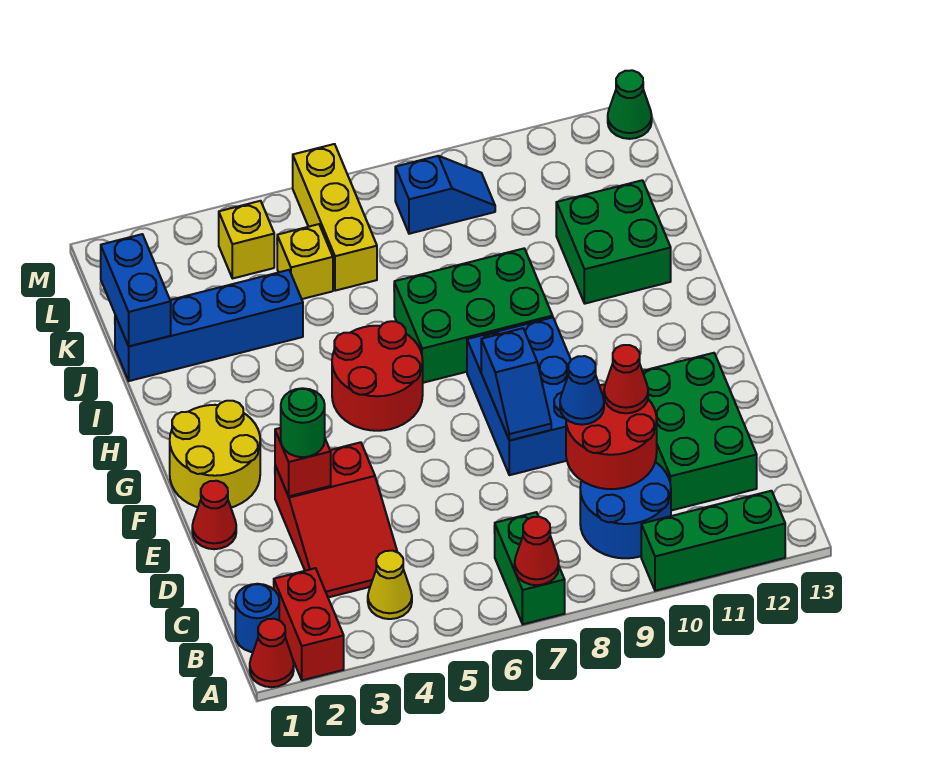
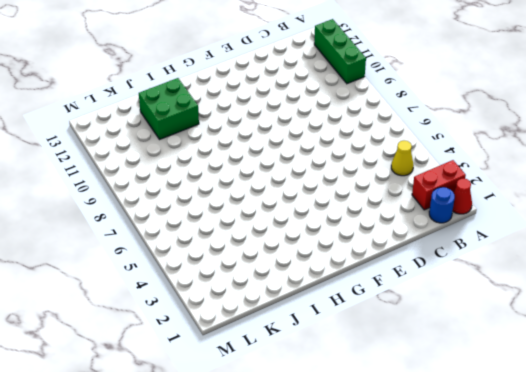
none -> green brick A7:B7 level 1
none -> blue round brick B9:C10 level 1
none -> red slope C3:E4 level 1 top E

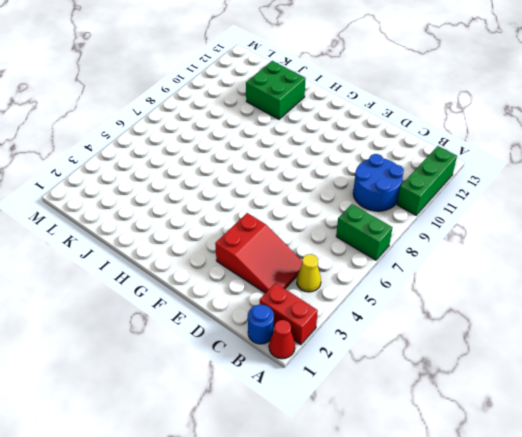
none -> green brick C11:E12 level 1
none -> red cone E1 level 1
none -> blue brick E8:G9 level 1

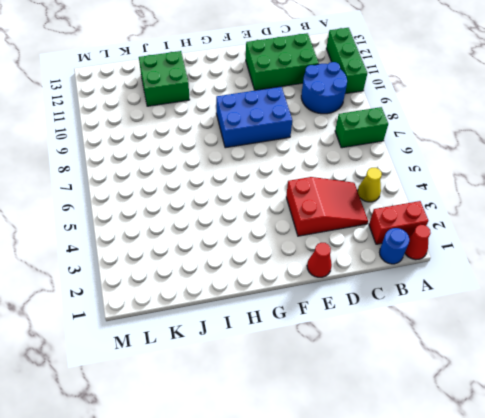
none -> yellow round brick F1:G2 level 1
none -> red round brick G5:H6 level 1
none -> green brick H7:I9 level 1

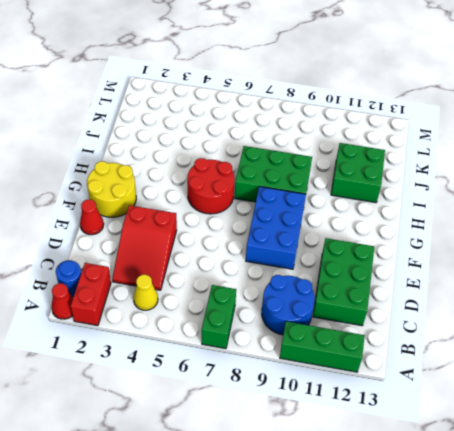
none -> blue brick J1:J4 level 1
none -> yellow brick K5 level 1
none -> yellow brick K6:M6 level 1

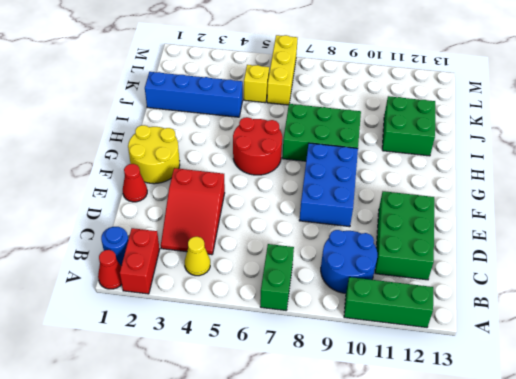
none -> yellow brick L4 level 1
none -> blue slope L8:L9 level 1 top 8
none -> green cone M13 level 1

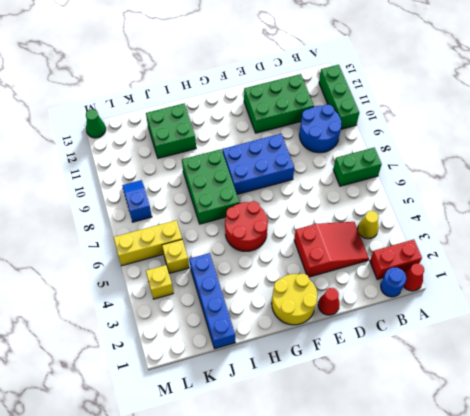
none -> red cone A7 level 2
none -> red round brick C9:D10 level 2
none -> red brick E3 level 2

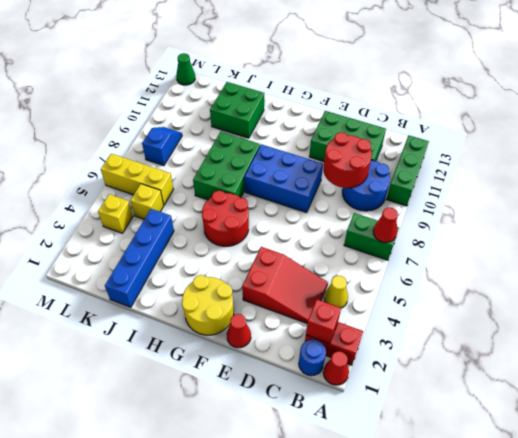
red brick B2 level 2 -> red brick E3 level 2
none -> blue slope E8:F8 level 2 top F
none -> blue brick J1:K1 level 2
none -> blue cone D9 level 3

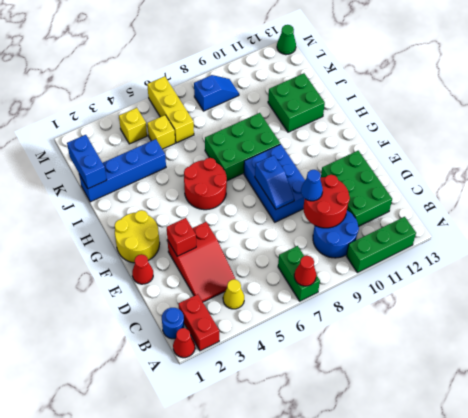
none -> red cone D10 level 3
none -> green round brick E3 level 3

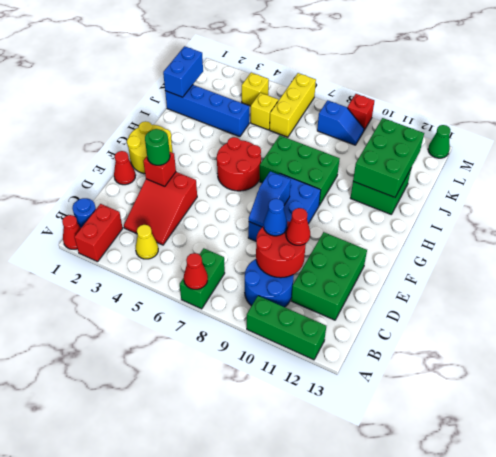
green brick I11:K12 level 2 -> none
red brick M9 level 1 -> none

